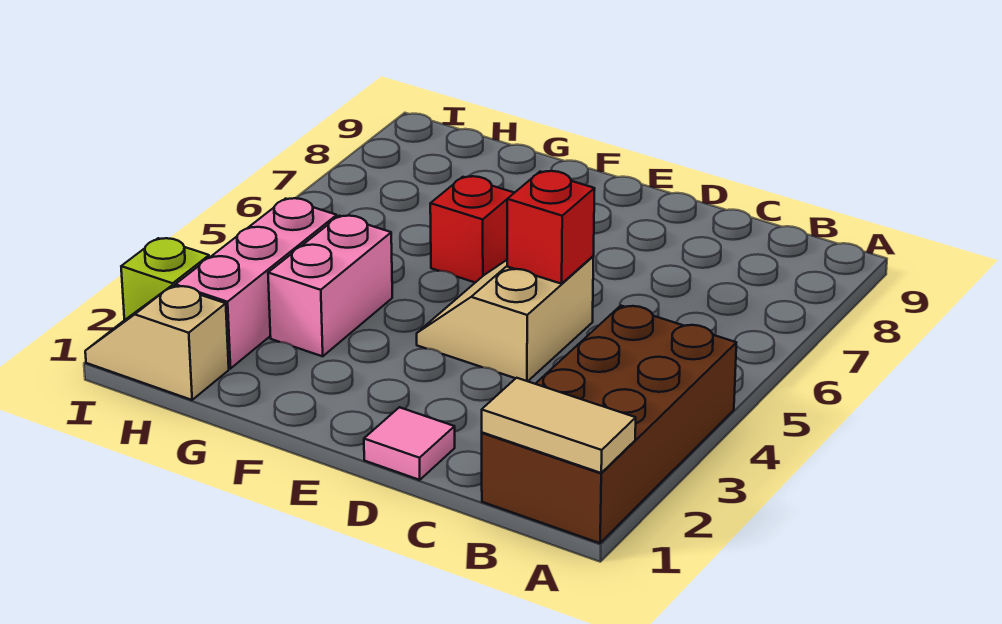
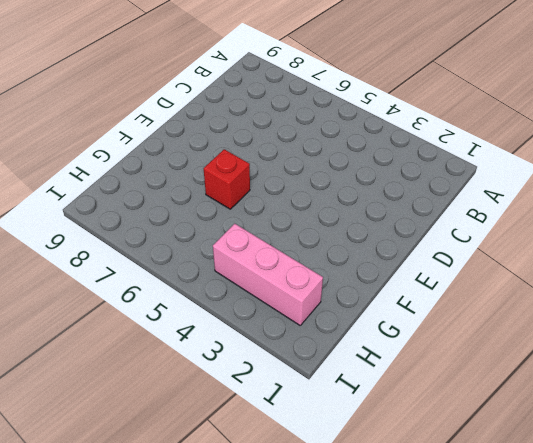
none -> brown brick A1:B4 level 1
none -> pink tile D1 level 1

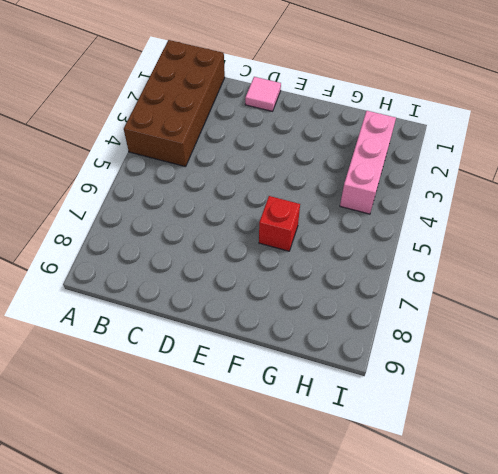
none -> tan slope D4:E5 level 1 top D
none -> pink brick G3:G4 level 1

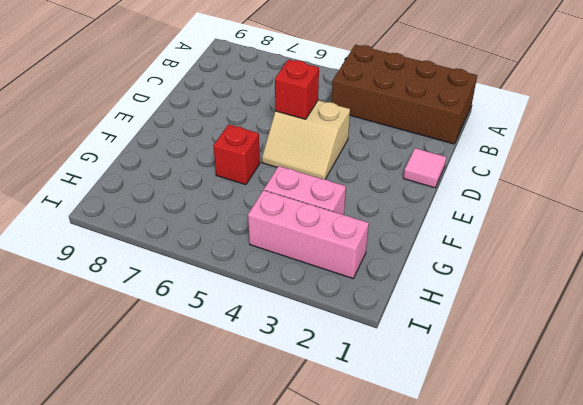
none -> tan slope H1:I1 level 1 top H
none -> lime brick I2 level 1

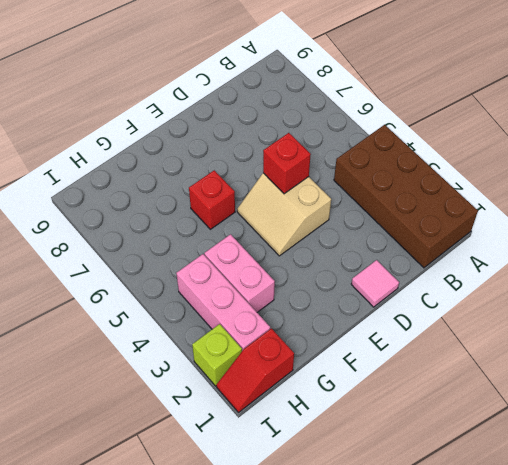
red slope H1:I1 level 1 top H -> tan slope H1:I1 level 1 top H
none -> tan tile A1:B1 level 2

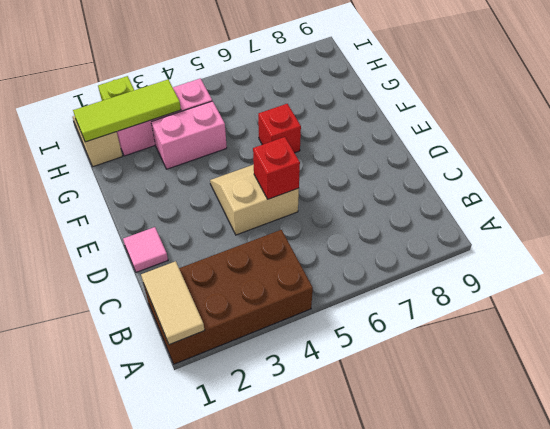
lime tile H1:H3 level 2 -> none

